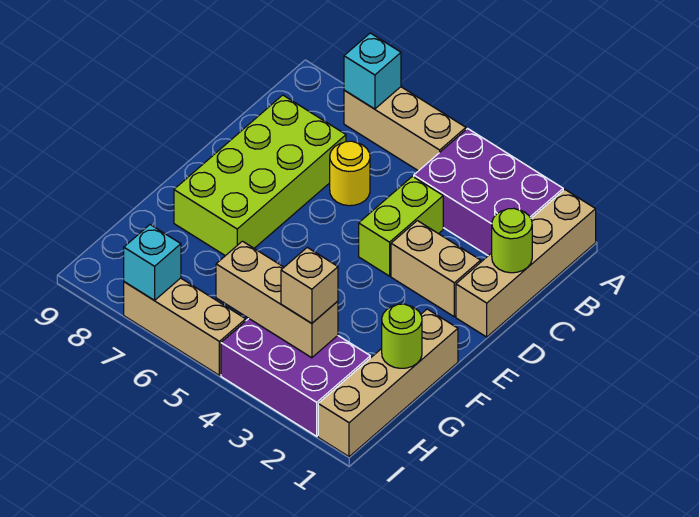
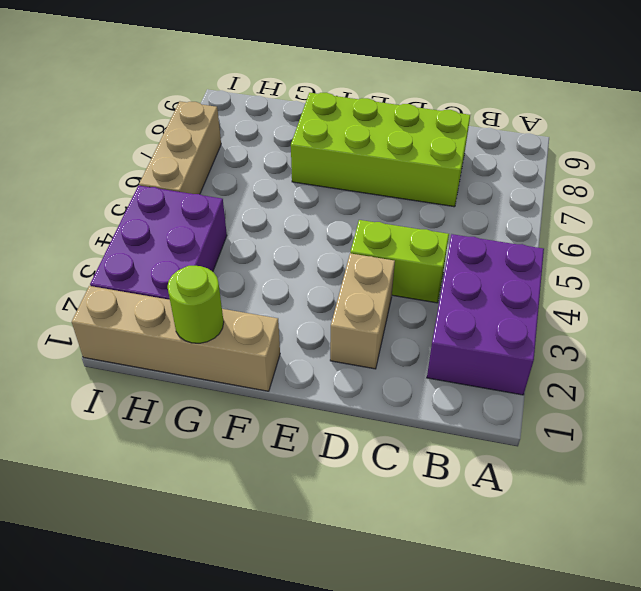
none -> tan brick A1:D1 level 1
none -> tan brick A5:A7 level 1
none -> yellow round brick C6 level 1

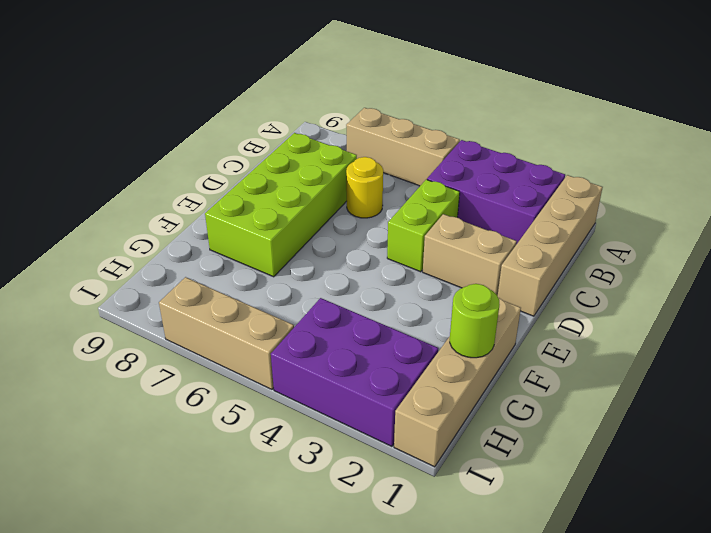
none -> cyan brick A7 level 2
none -> lime round brick C1 level 2
none -> tan brick H3:H5 level 2

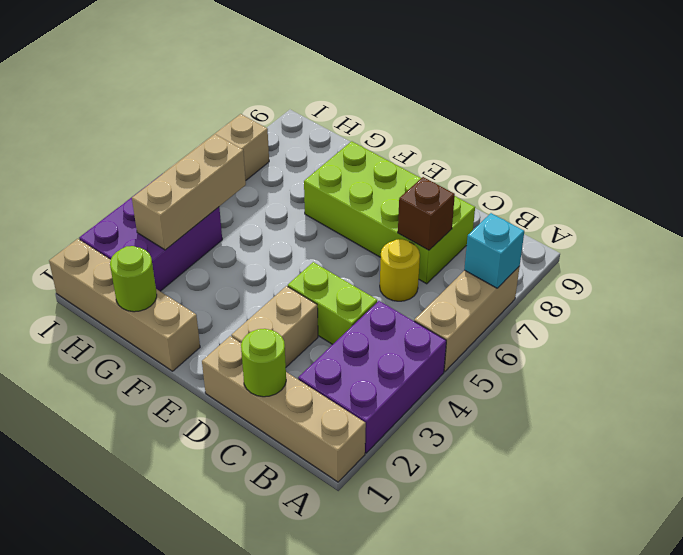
brown brick C7 level 2 -> none
none -> cyan brick I7 level 2
none -> tan brick H3 level 3

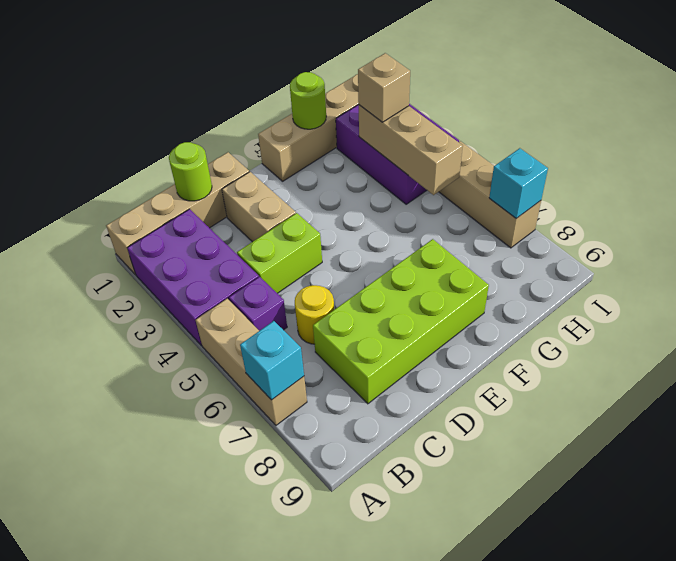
purple brick B5 level 1 -> none

